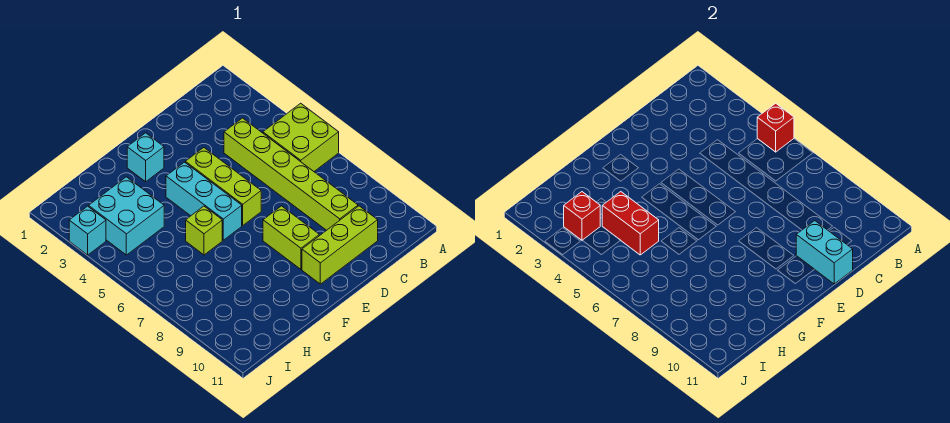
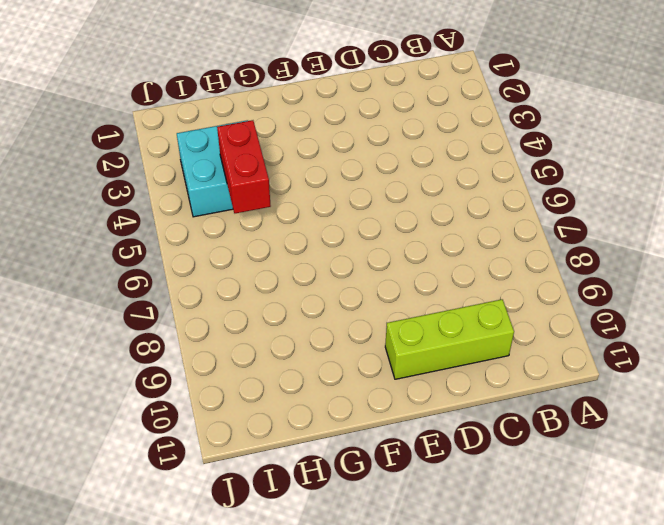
none -> lime brick A5:B6 level 1
none -> lime brick C4:C9 level 1
none -> lime brick E4:E6 level 1

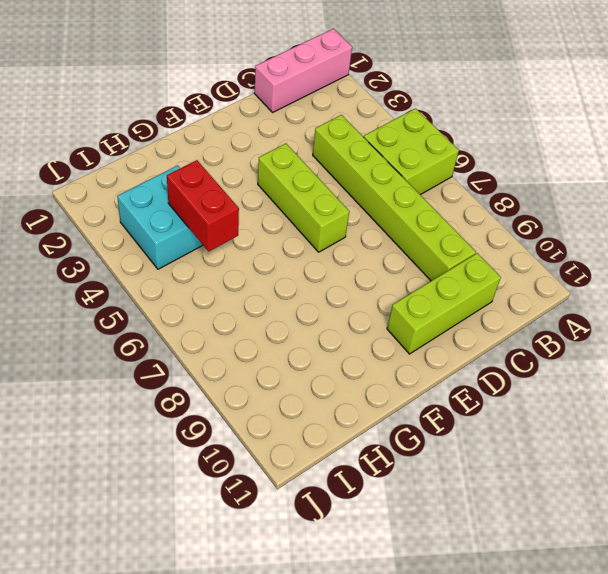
pink brick A1:C1 level 1 -> none
none -> lime brick E8:E9 level 1
none -> cyan brick F2 level 1
none -> cyan brick F4:F6 level 1

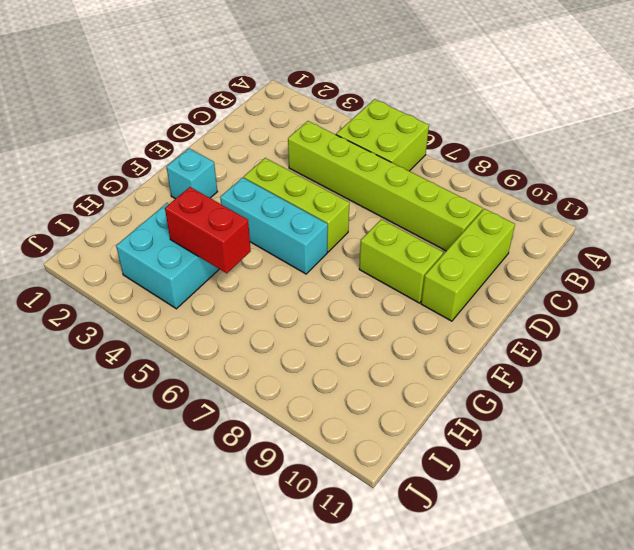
none -> lime brick G6 level 1
none -> cyan brick J3 level 1
none -> red brick A5 level 2

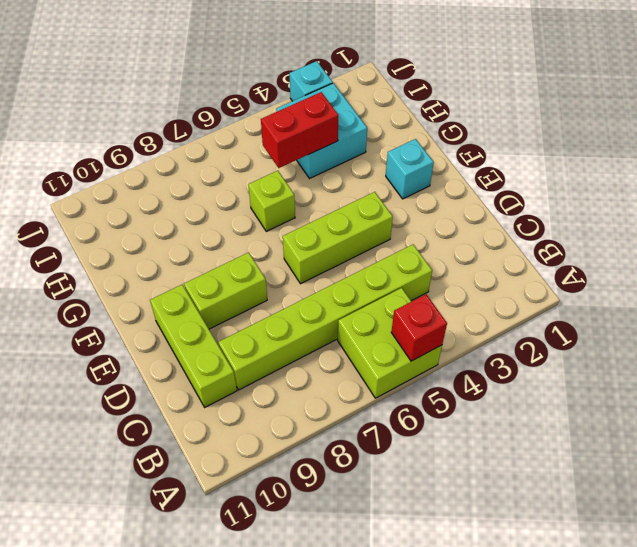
none -> cyan brick F4:F6 level 1
none -> cyan brick D10:D11 level 2
none -> red brick I3 level 2

